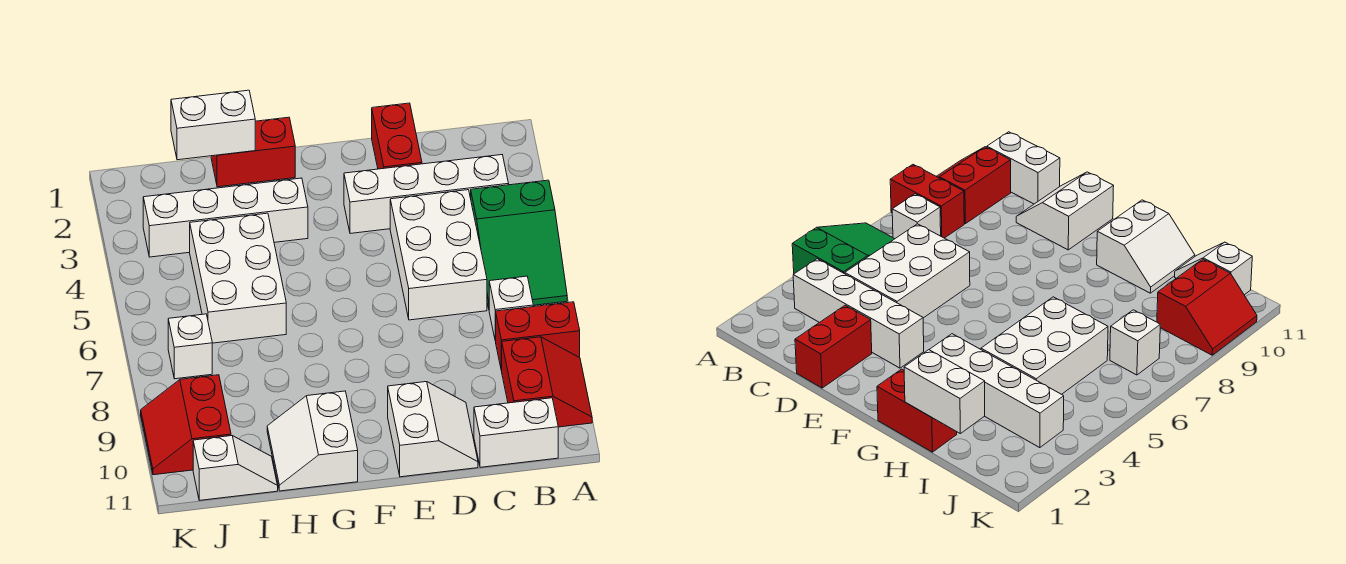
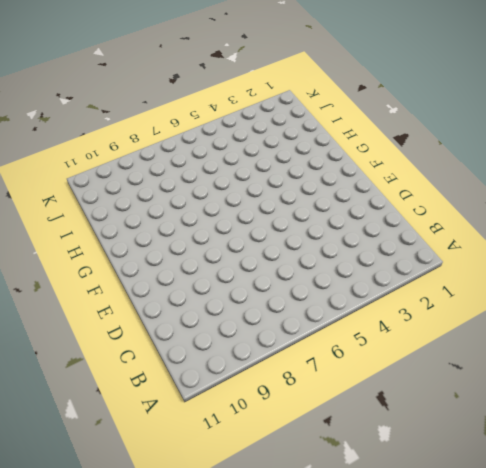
none -> green slope A4:B6 level 1 top 4
none -> red brick A8:B8 level 1
none -> red slope A9:B10 level 1 top B

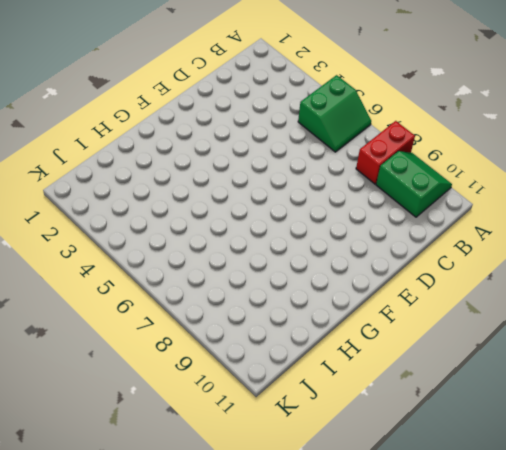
green slope A5:B6 level 1 top 5 -> green slope A4:B6 level 1 top 4
green slope A9:B10 level 1 top B -> red slope A9:B10 level 1 top B
none -> white brick B3:E3 level 1
none -> white brick B7 level 1
none -> white brick B11:C11 level 1

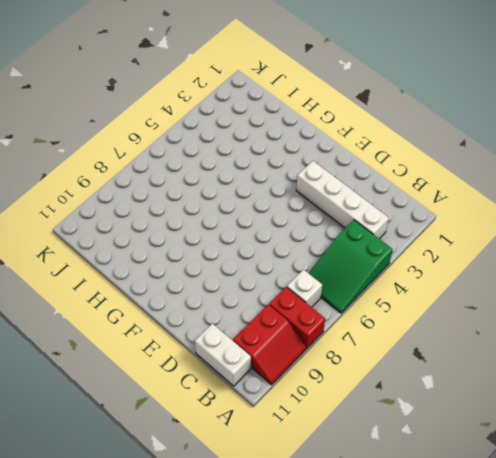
none -> white brick C4:D6 level 1
none -> red brick D1:D2 level 1
none -> white slope D10:E11 level 1 top E

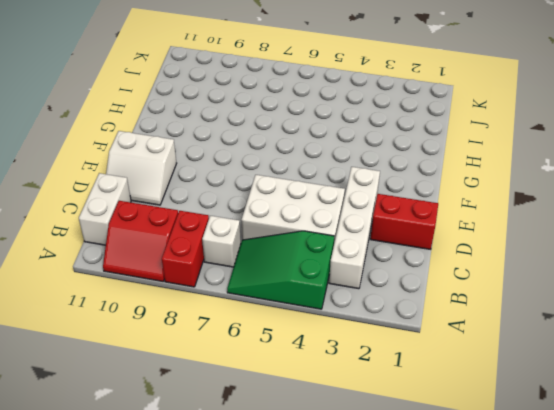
none -> red brick G1:H1 level 1
none -> white brick G3:J3 level 1
none -> white slope G10:H11 level 1 top G

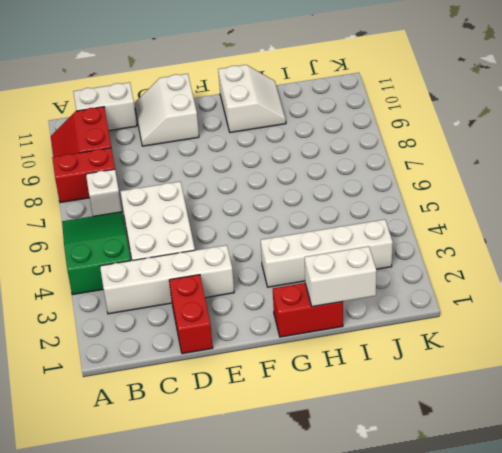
none -> white brick H4:I6 level 1
none -> white slope I11:J11 level 1 top J
none -> white brick J7 level 1

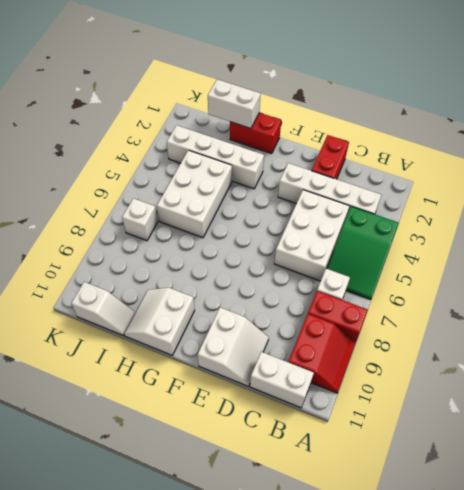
none -> red slope J9:K10 level 1 top J

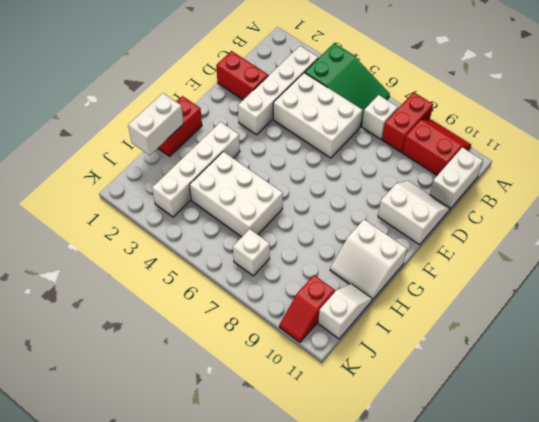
red slope J10:K10 level 1 top J -> red slope J9:K10 level 1 top J

